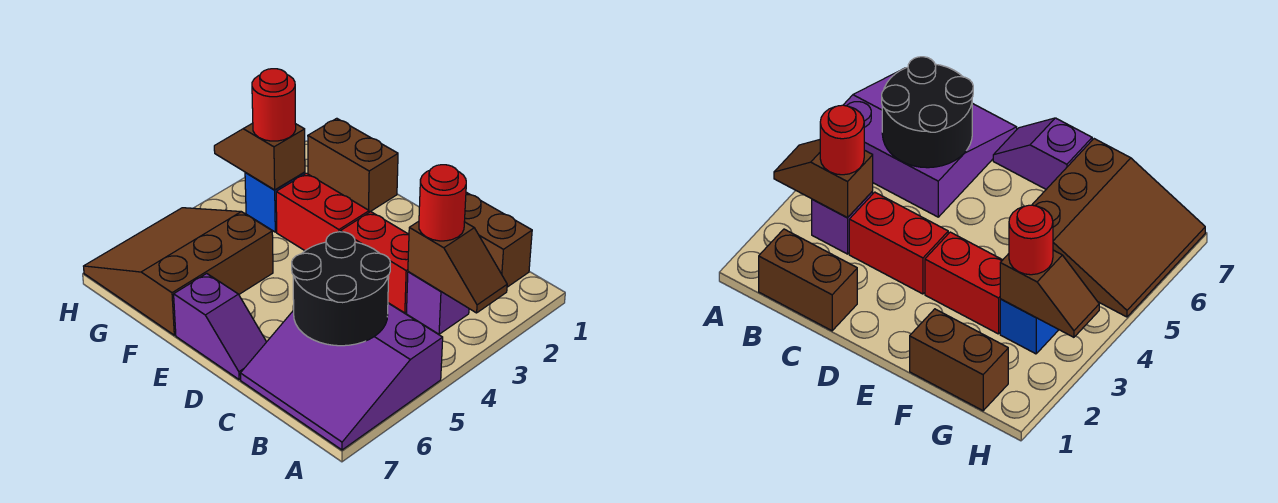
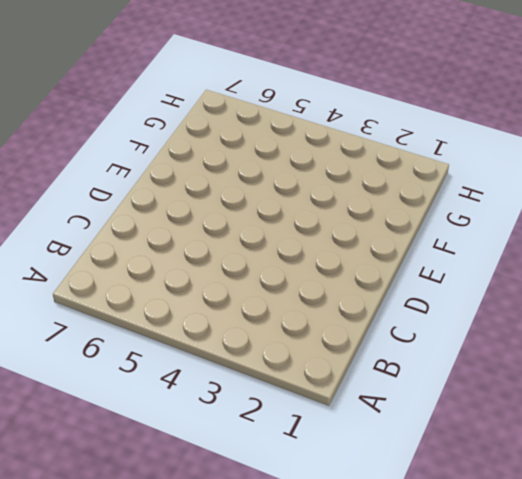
none -> purple slope A5:C7 level 1 top 5
none -> brown brick B1:C1 level 1
none -> purple brick B3 level 1

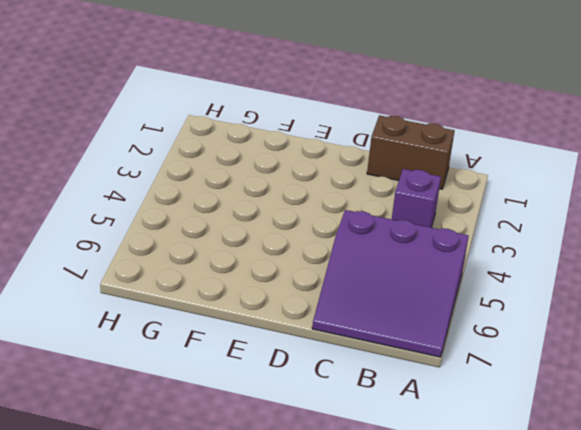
none -> red brick C3:D3 level 1
none -> purple slope D7:E7 level 1 top E
none -> red brick E3:F3 level 1

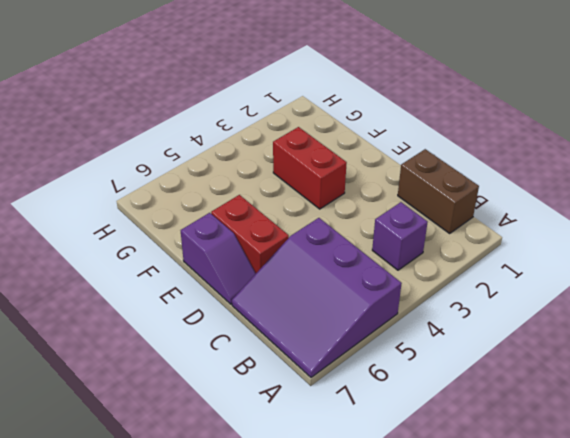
red brick D6:E6 level 1 -> red brick C3:D3 level 1
none -> brown brick F1:G1 level 1
none -> brown slope F5:H7 level 1 top F
none -> blue brick G3 level 1

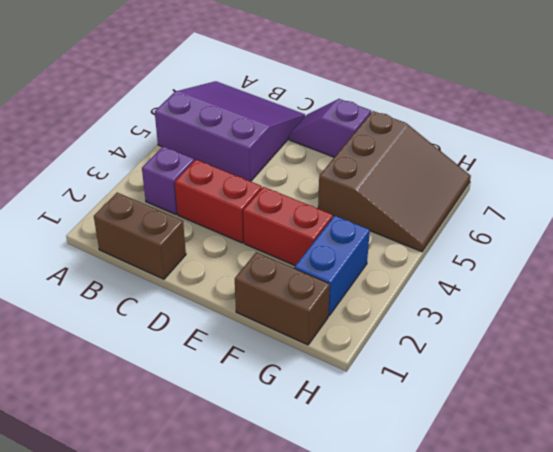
blue brick G2:G3 level 1 -> blue brick G3 level 1
none -> brown slope A3:B3 level 2 top B
none -> black round brick B5:C6 level 2
none -> brown slope G3:H3 level 2 top G

